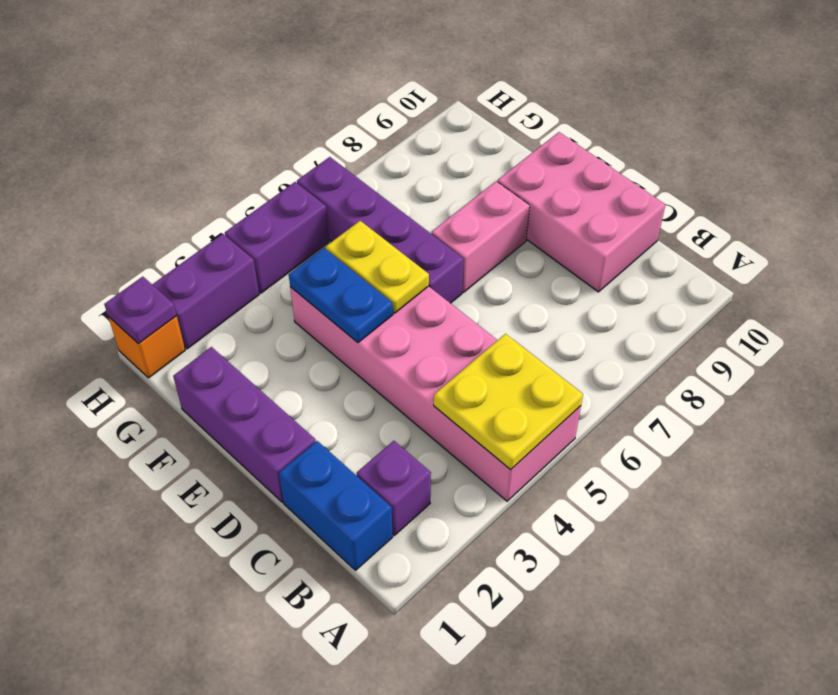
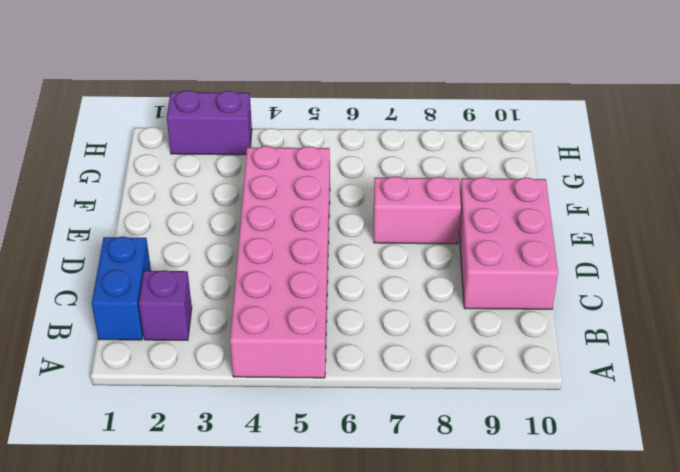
none -> purple brick D1:F1 level 1
none -> purple brick E6:H6 level 1
none -> orange brick H1 level 1

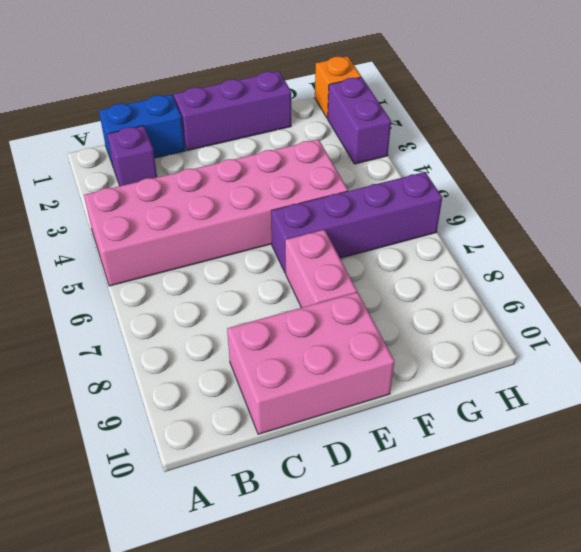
none -> purple brick H4:H5 level 1
none -> yellow plate A4:B5 level 2
none -> blue plate E4:F4 level 2

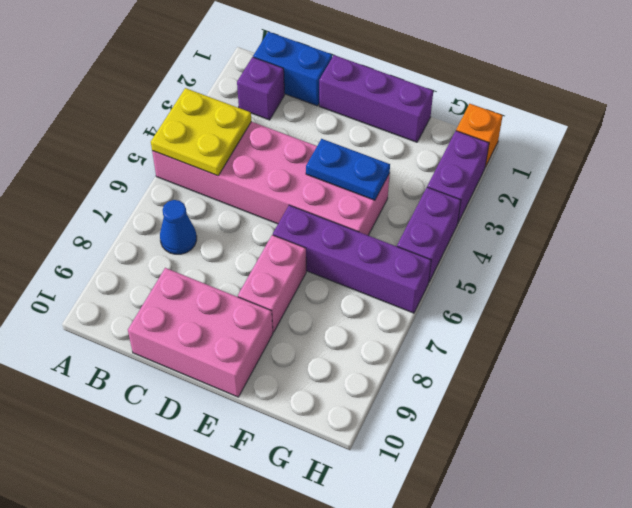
blue cone B7 level 1 -> none
none -> yellow plate E5:F5 level 2
none -> purple plate H1 level 2

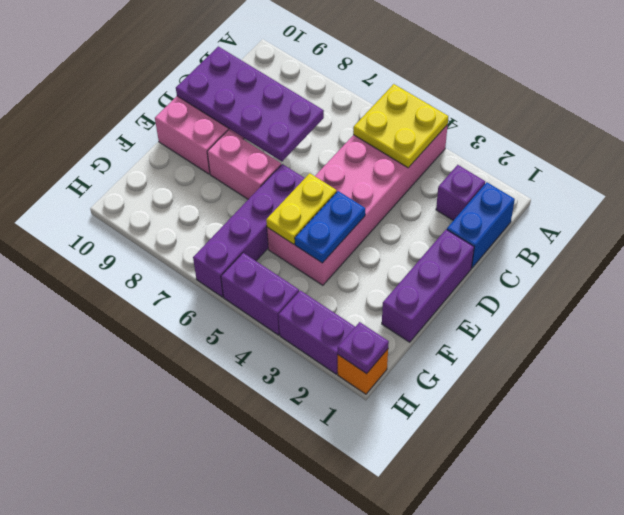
purple plate C7:D10 level 2 -> none

